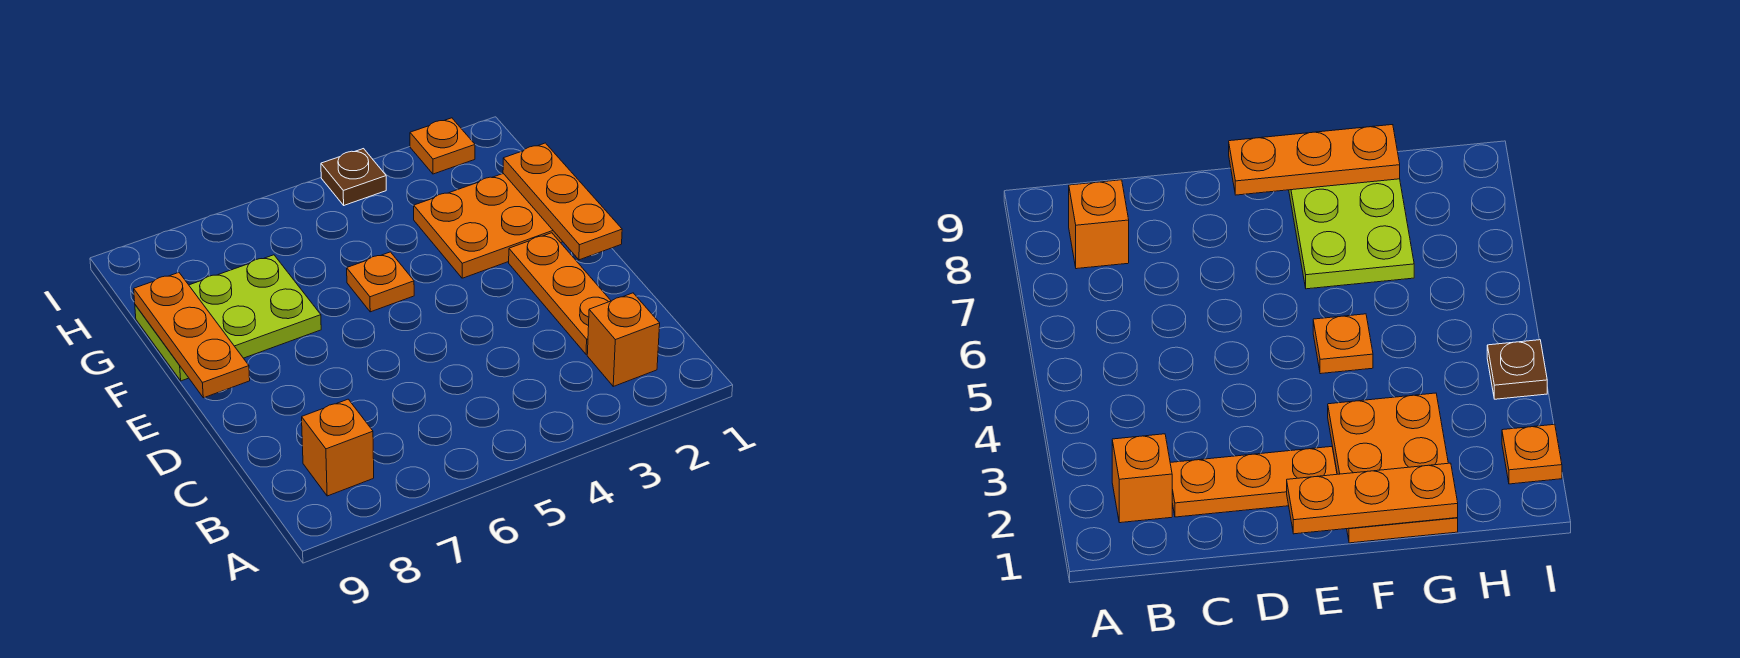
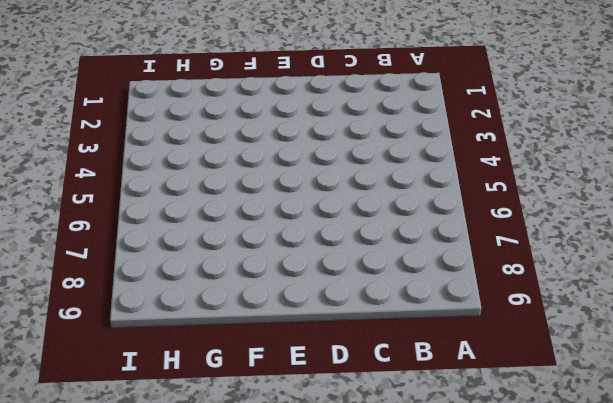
none -> orange brick B2 level 1
none -> orange brick B8 level 1

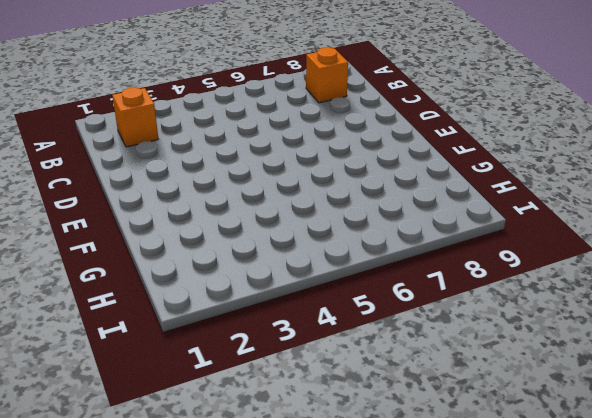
none -> orange plate C2:E2 level 1
none -> orange plate F1:G3 level 1

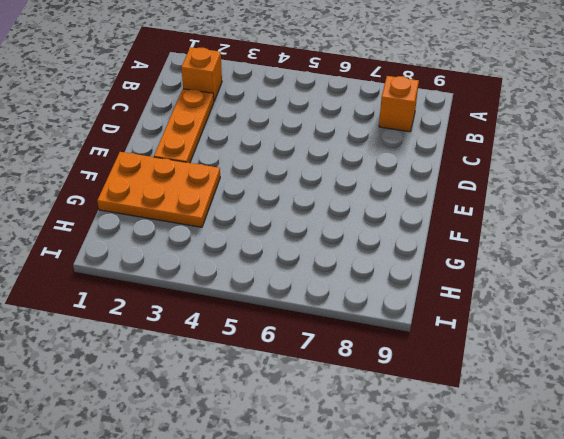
none -> orange plate F5 level 1
none -> lime plate F7:G9 level 1

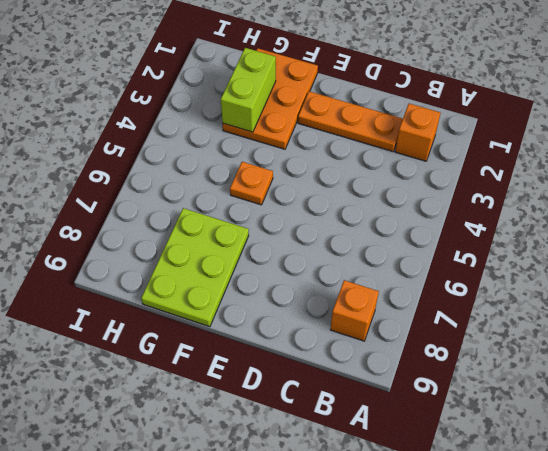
lime brick G2:G3 level 2 -> none
none -> orange plate I2 level 1
none -> brown plate I4 level 1

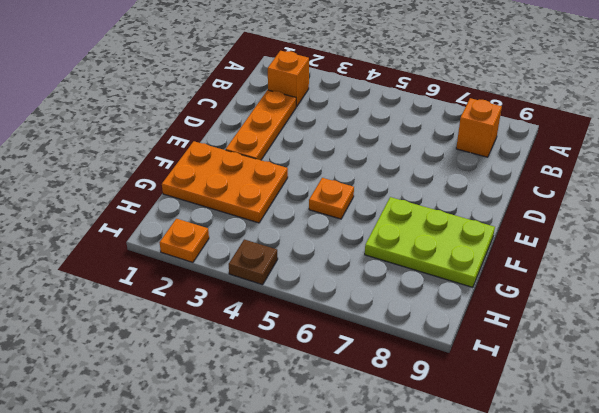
none -> orange plate E1:G1 level 2
none -> orange plate E9:G9 level 2

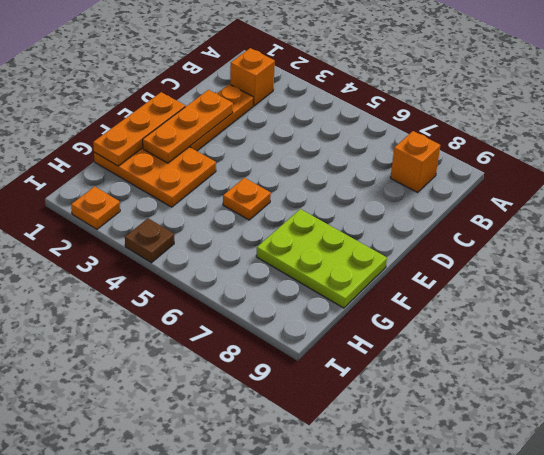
orange plate D2:F2 level 2 -> orange plate E9:G9 level 2

